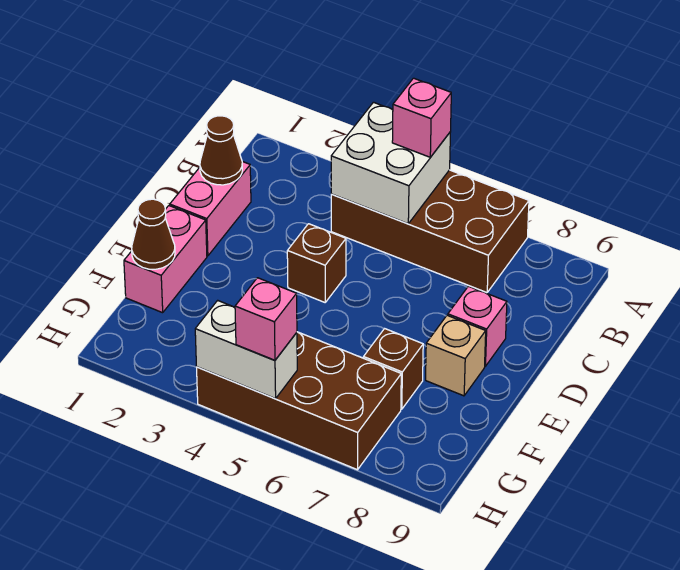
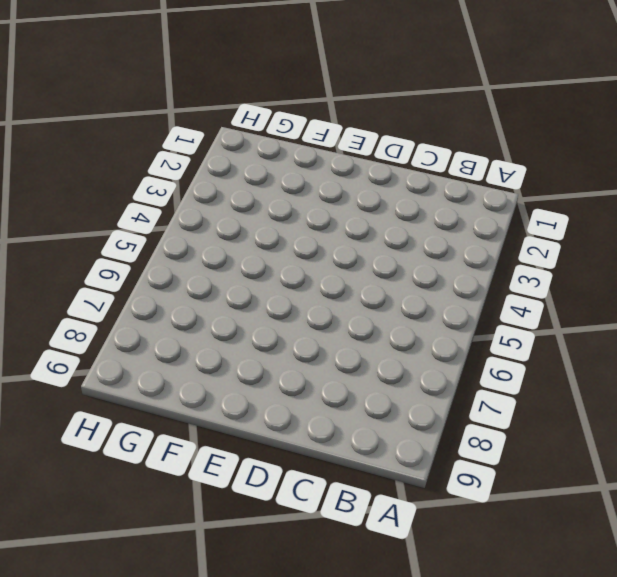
none -> brown brick A4:B7 level 1
none -> pink brick C1:D1 level 1
none -> brown brick D4 level 1

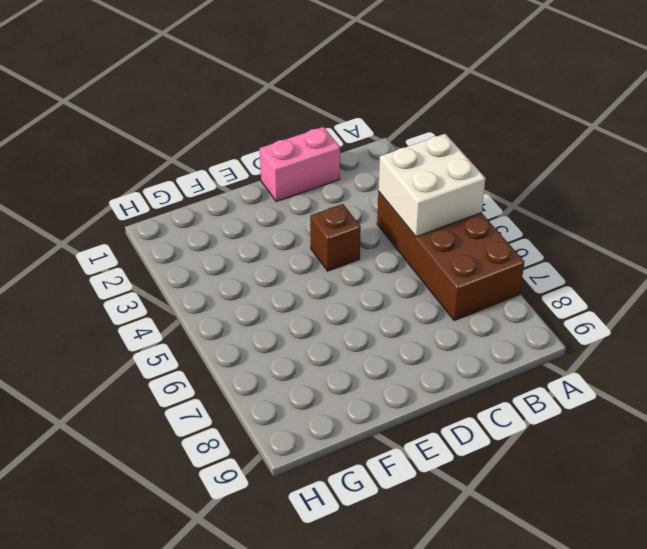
none -> pink brick D8 level 1
none -> pink brick E1:F1 level 1
none -> tan brick E8 level 1

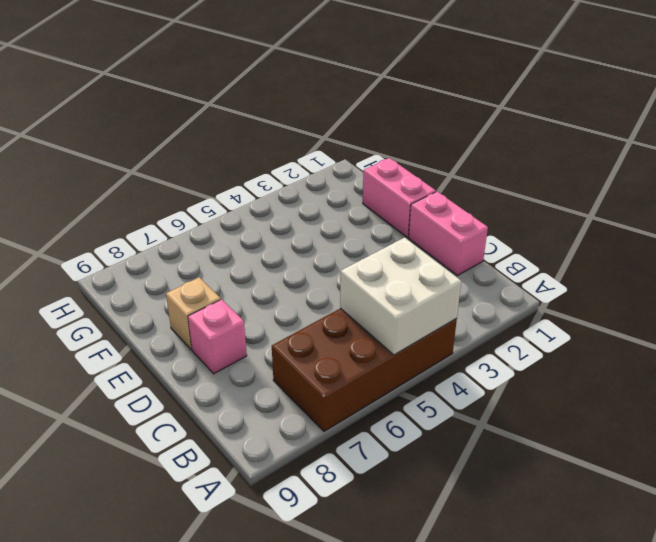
none -> brown brick D4 level 1
none -> brown brick F7 level 1
none -> brown brick G4:H7 level 1

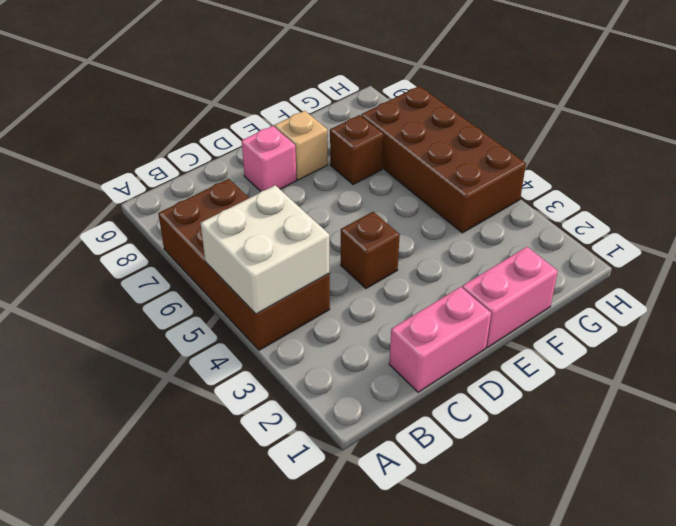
none -> brown cone C1 level 2
none -> brown cone F1 level 2
none -> white brick H4:H5 level 2

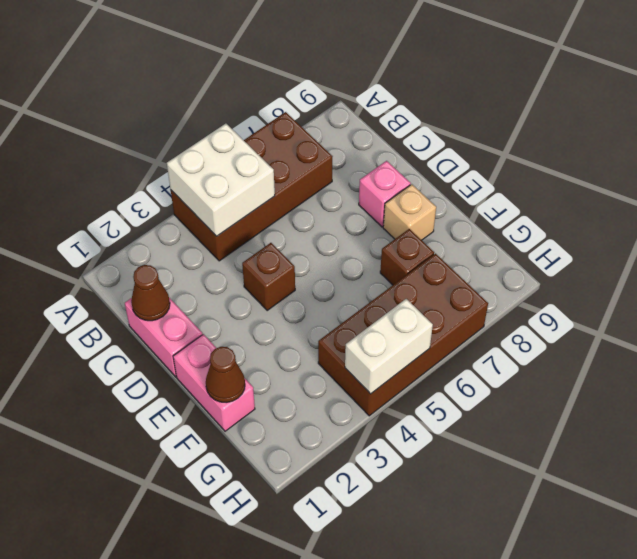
none -> pink brick A5 level 3
none -> pink brick H5 level 3

